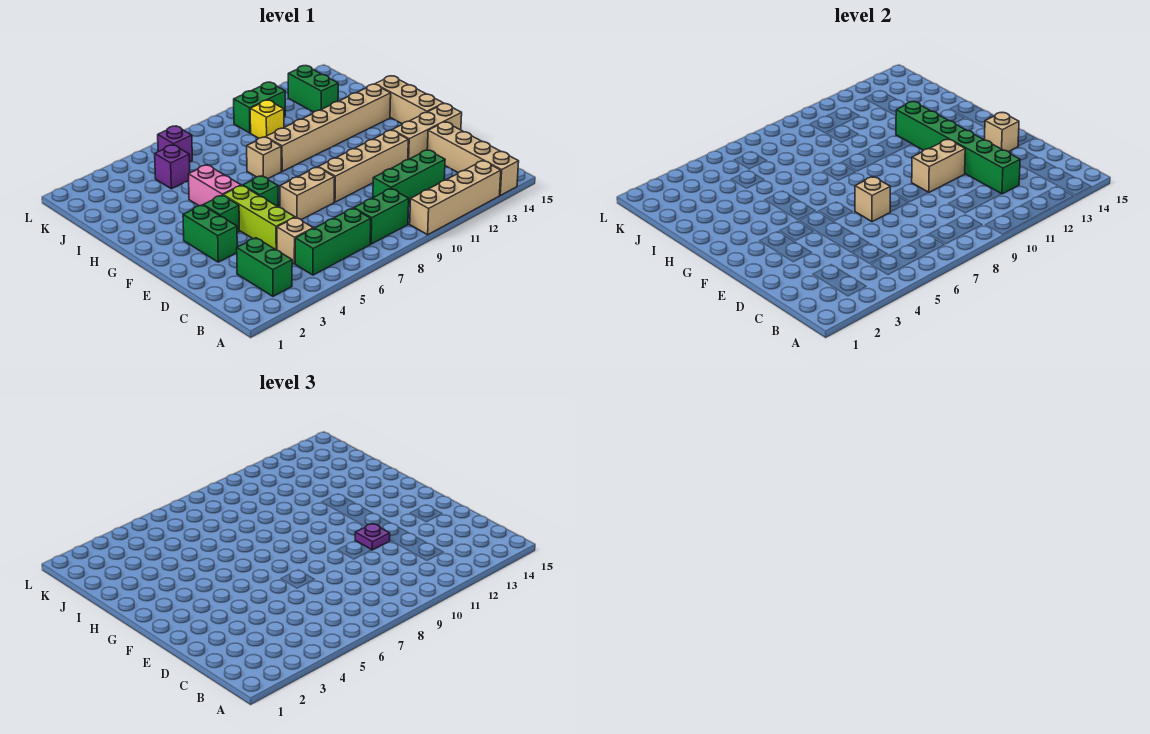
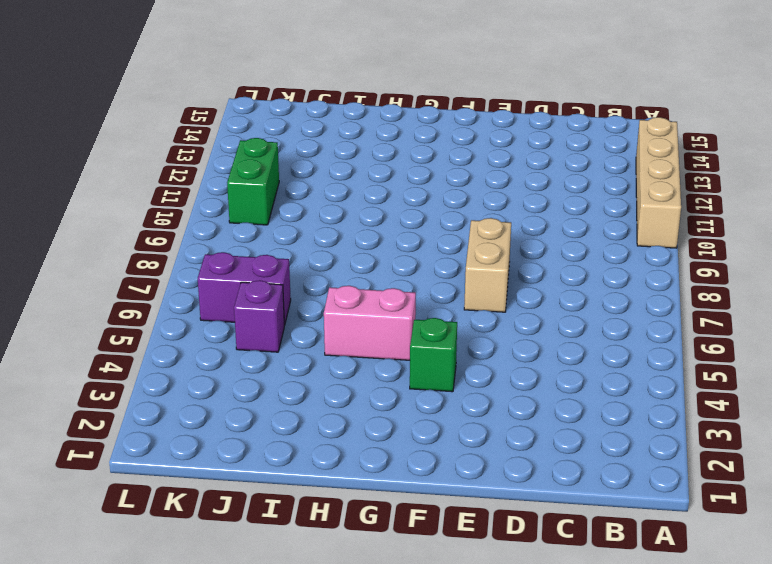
purple brick J6:K6 level 1 -> purple brick K6 level 1
none -> tan brick A14:D14 level 1
none -> green brick B3:C3 level 1
none -> green brick B5:B7 level 1

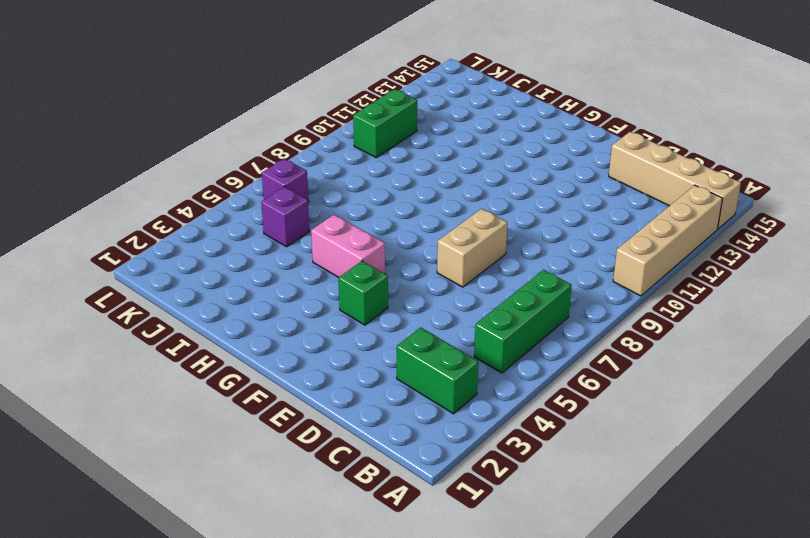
none -> green brick B8:B9 level 1
none -> tan brick C5 level 1
none -> green brick C10:C12 level 1

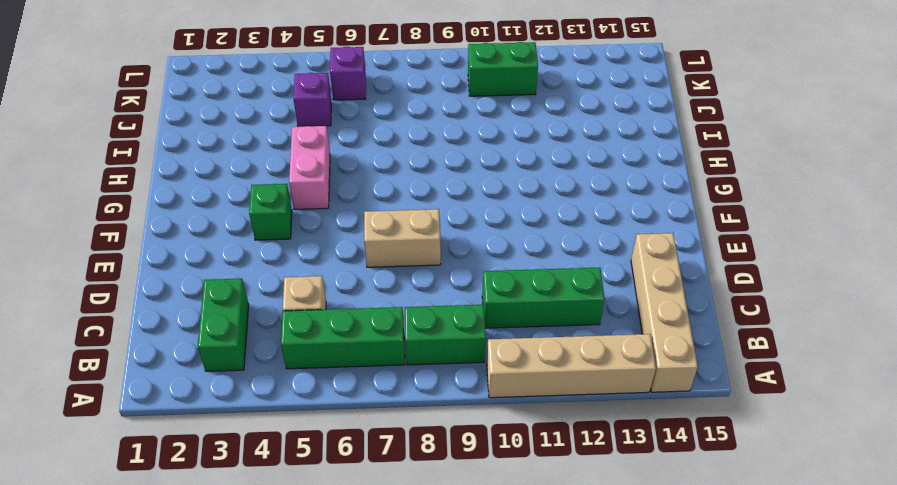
none -> lime brick D5:F5 level 1
none -> green brick E3:F3 level 1
none -> tan brick E9:E12 level 1

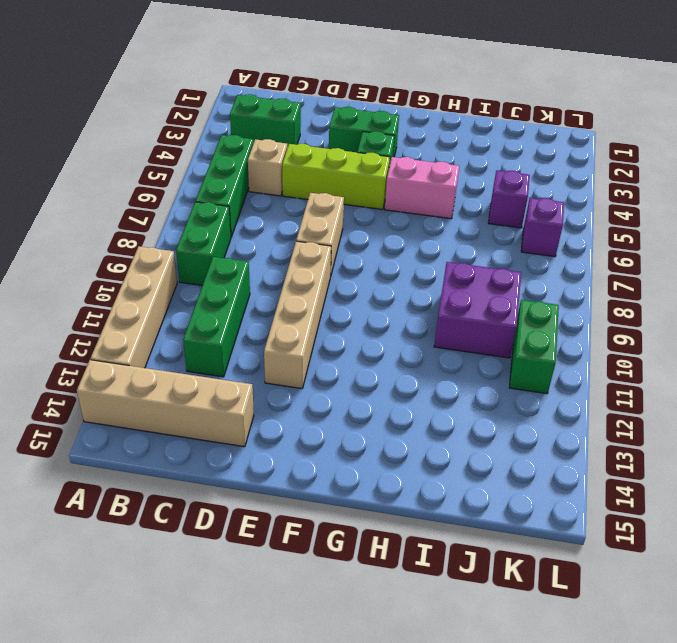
purple brick I9:J10 level 1 -> yellow brick J10 level 1
none -> tan brick E13:E15 level 1
none -> green brick F6 level 1
none -> tan brick F15:H15 level 1

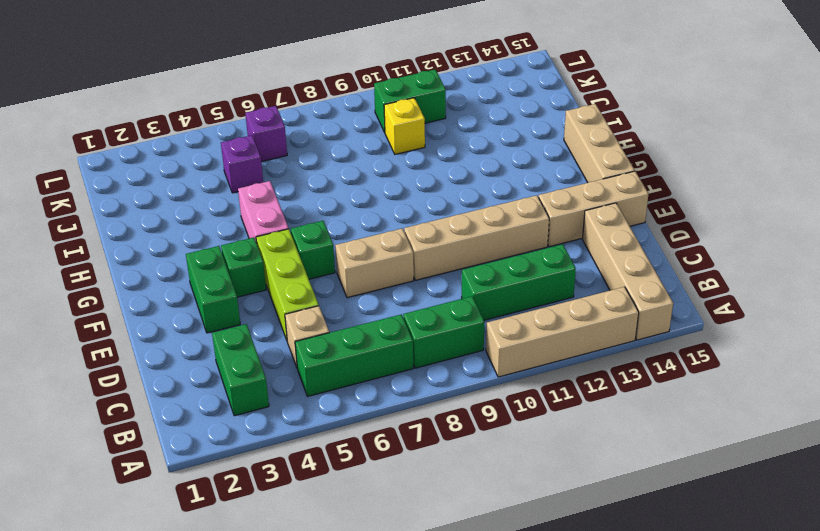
none -> tan brick H8 level 1
none -> tan brick H9:H14 level 1
none -> green brick J13:K13 level 1

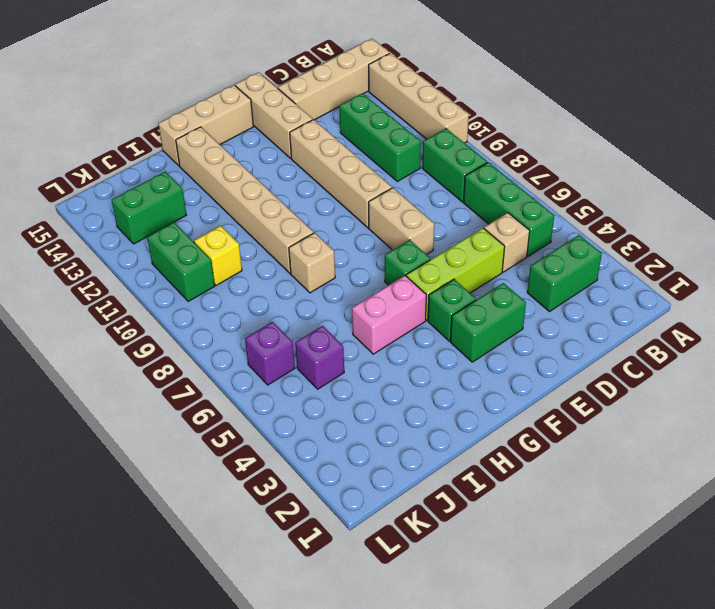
none -> green brick C12:H12 level 2
none -> tan brick E7 level 2
none -> tan brick E10:E11 level 2

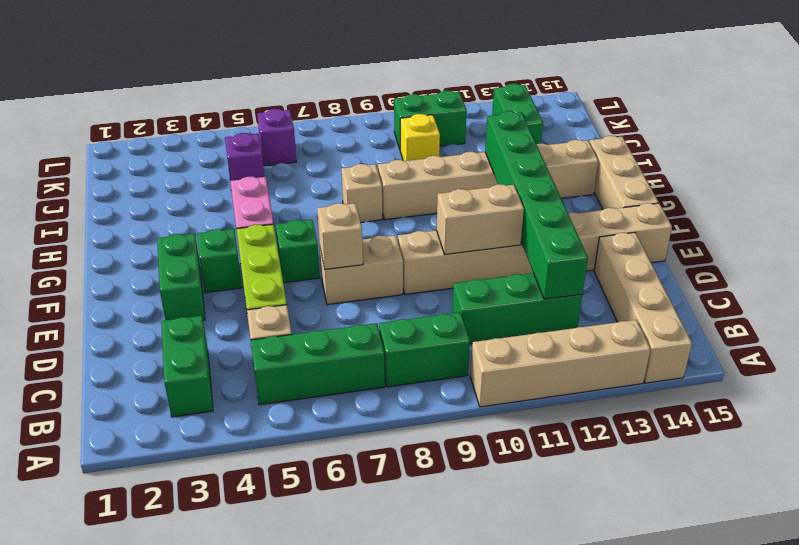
none -> tan brick E14 level 2
none -> purple plate E11 level 3

